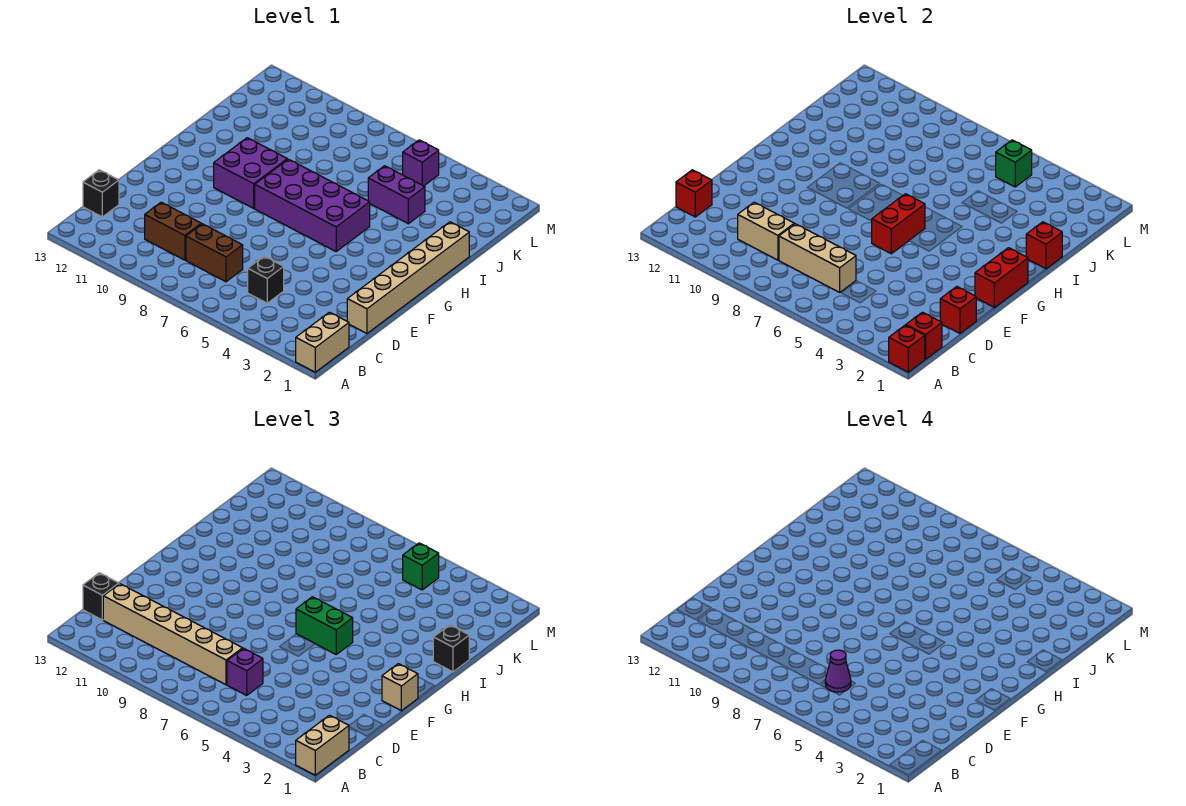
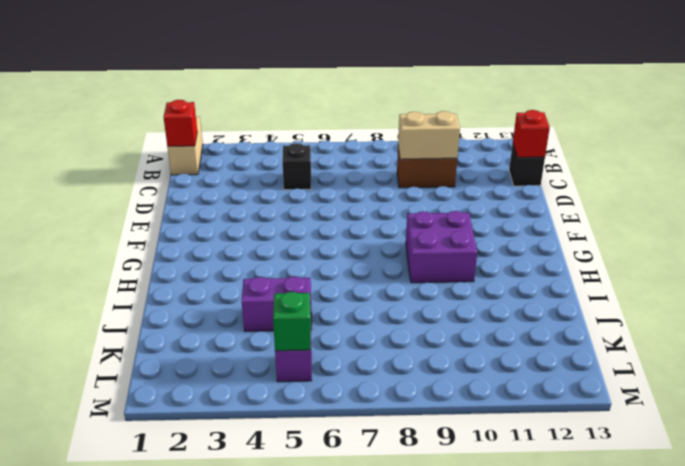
none -> brown brick C7:C8 level 1
none -> tan brick D1:I1 level 1
none -> purple brick G5:H8 level 1

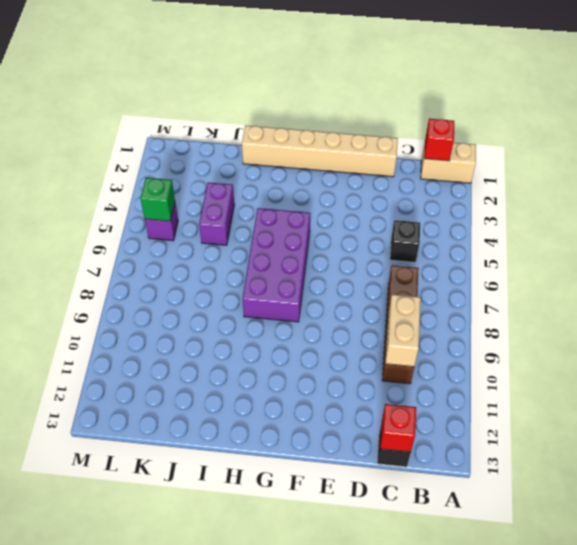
none -> purple brick G9:H10 level 1
none -> red brick A1 level 2
none -> tan brick C6:C8 level 2

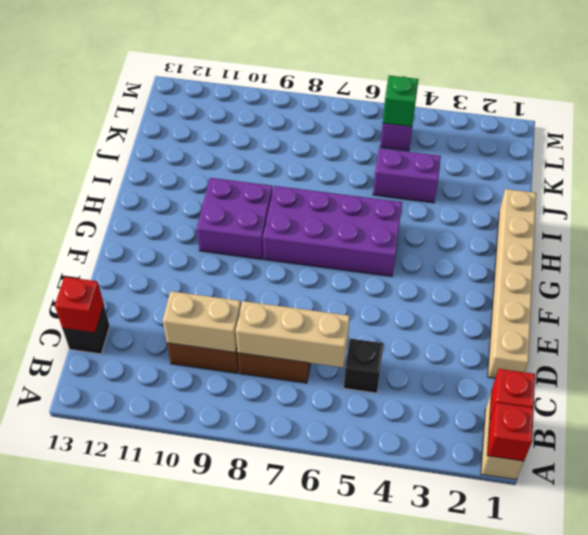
none -> red brick D1 level 2
none -> red brick F1:G1 level 2
none -> red brick F6:G6 level 2

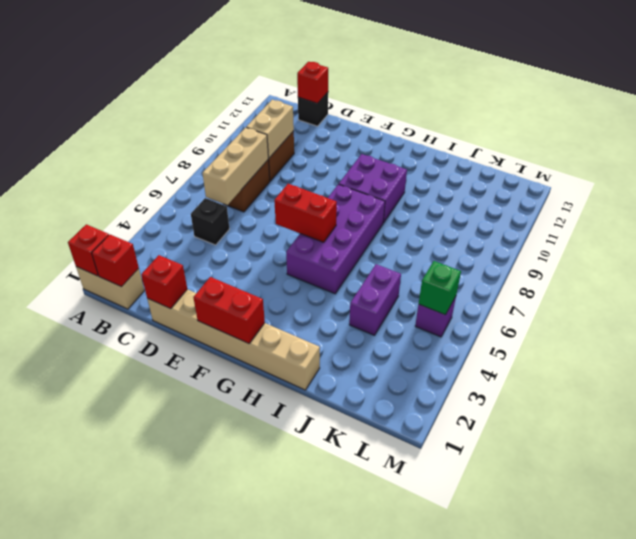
none -> red brick I1 level 2
none -> tan brick A1:B1 level 3
none -> purple brick C6 level 3

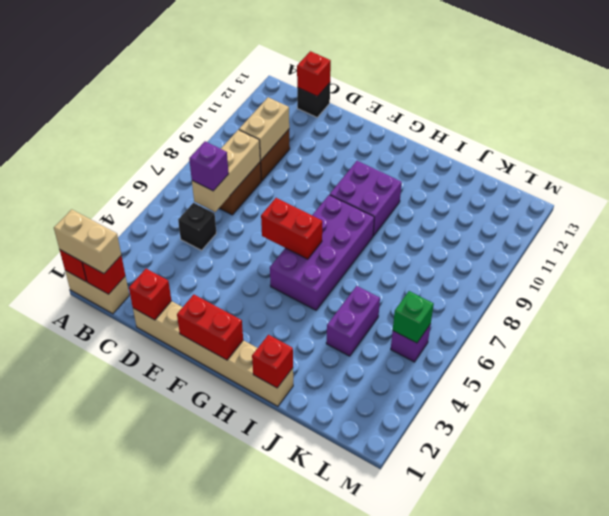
none -> tan brick C7:C12 level 3
none -> black brick C13 level 3
none -> tan brick F1 level 3

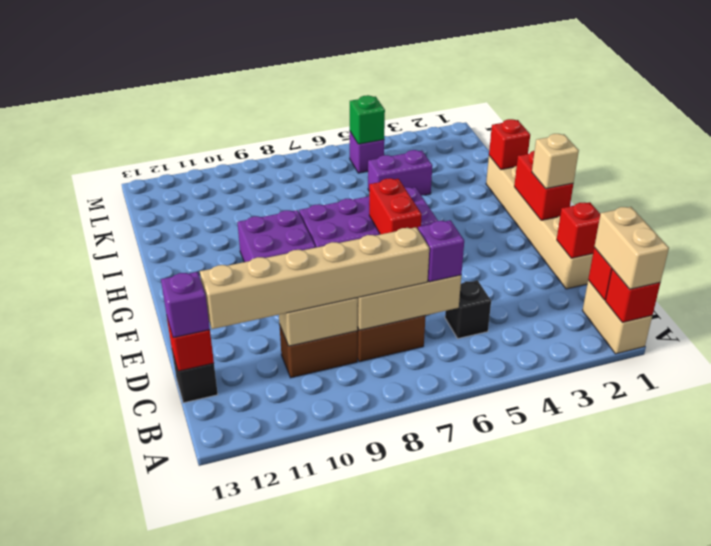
purple brick C13 level 3 -> black brick C13 level 3
none -> green brick G5:G6 level 3
none -> black brick I1 level 3
none -> green brick L5 level 3

